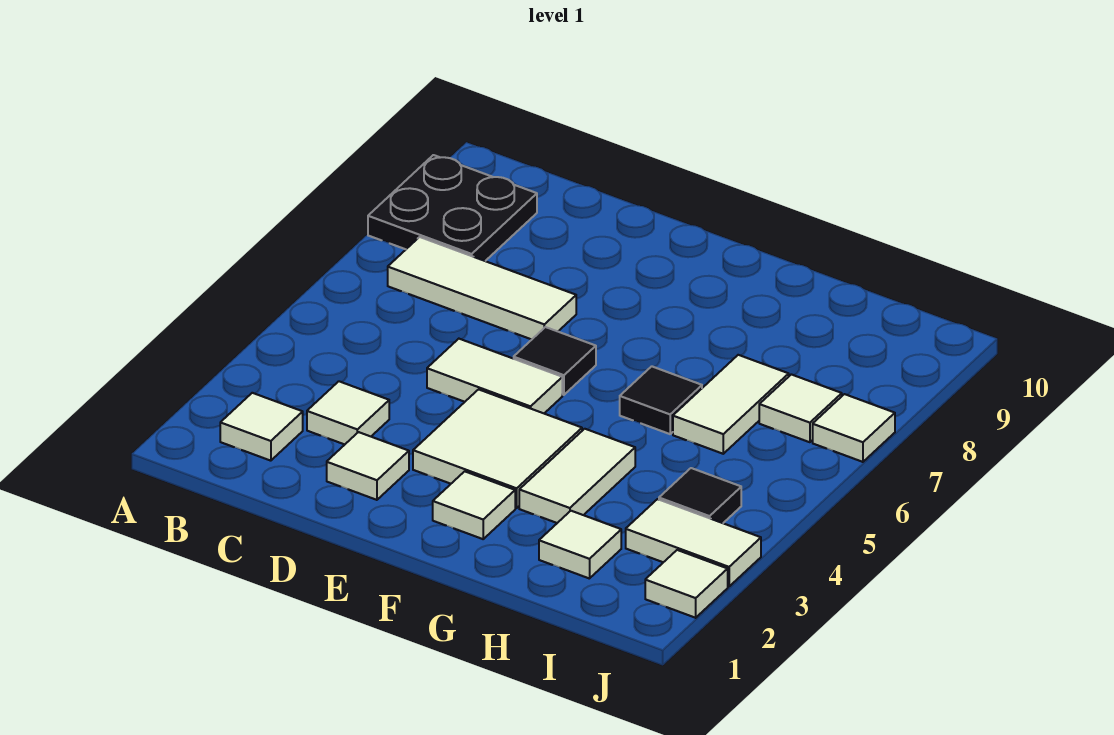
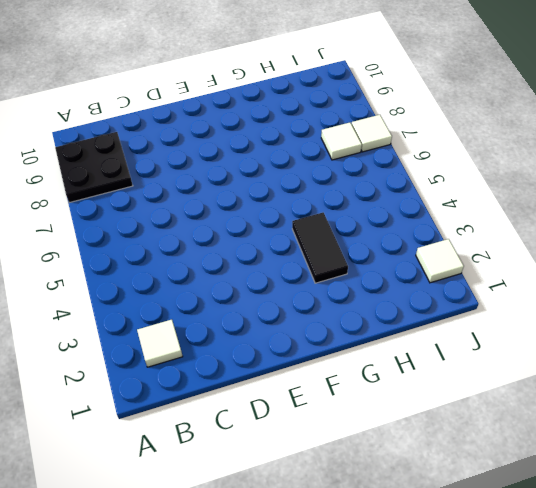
black tile G3:G4 level 1 -> white tile G3:G4 level 1
none -> white tile B7:D7 level 1
none -> white tile C3 level 1
none -> white tile D2 level 1

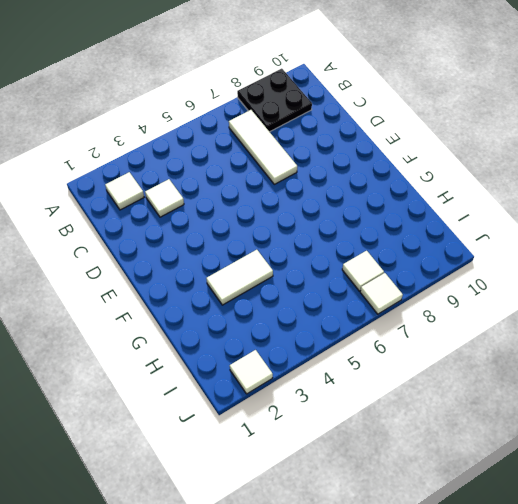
none -> white tile D2 level 1
none -> white tile D5:E5 level 1
none -> white tile E3:F4 level 1

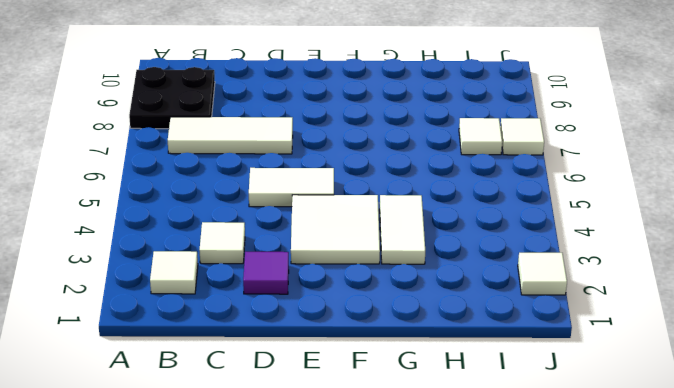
purple tile D2 level 1 -> white tile D2 level 1
none -> black tile E6 level 1
none -> white tile F2 level 1
none -> black tile G6 level 1

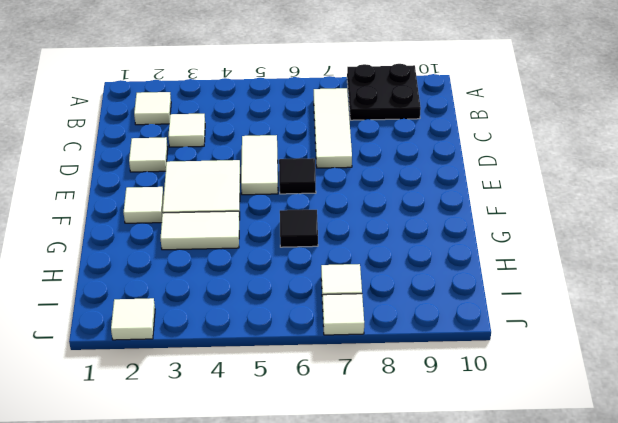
none -> white tile H2 level 1
none -> white tile H6:H7 level 1
none -> white tile I3:J3 level 1

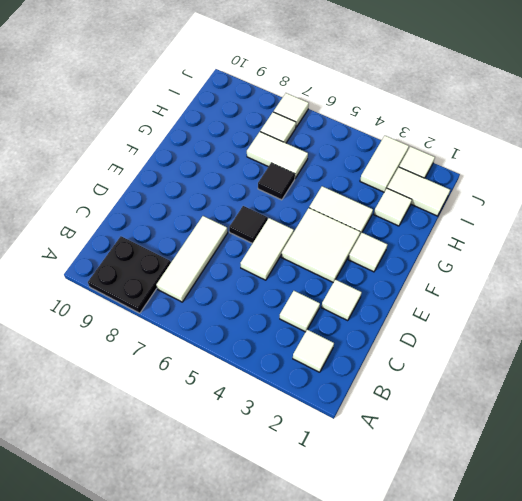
white tile I1:I2 level 1 -> none
none -> black tile I4 level 1

